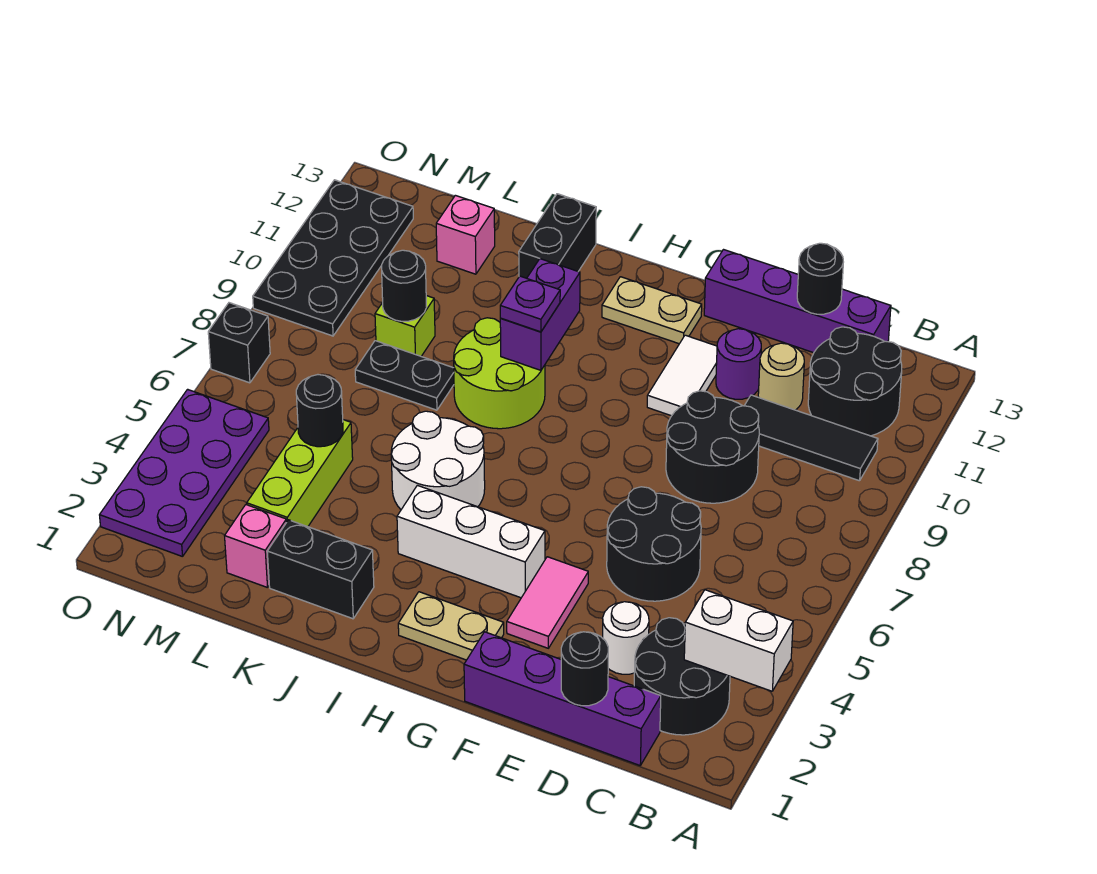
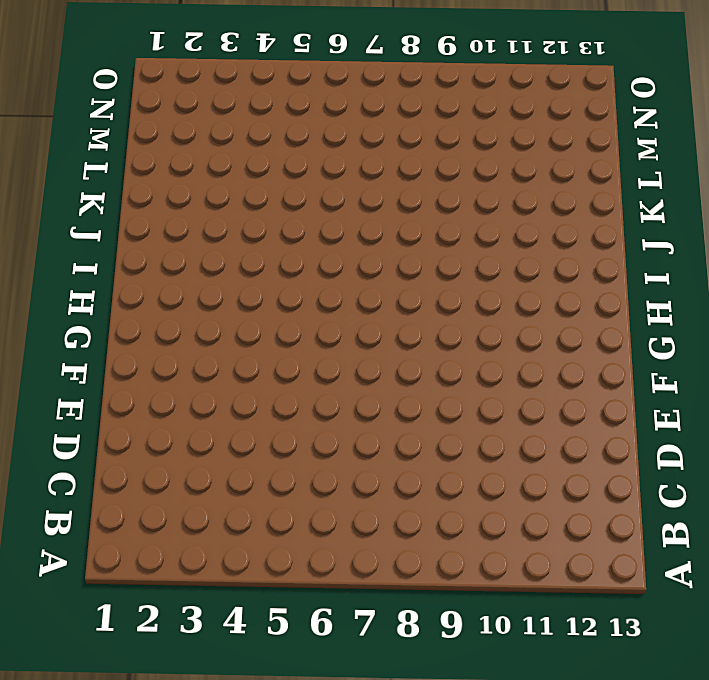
none -> black round brick B2:C3 level 1
none -> black tile B10:D10 level 1
none -> black round brick B11:C12 level 1
none -> purple brick C1:F1 level 1

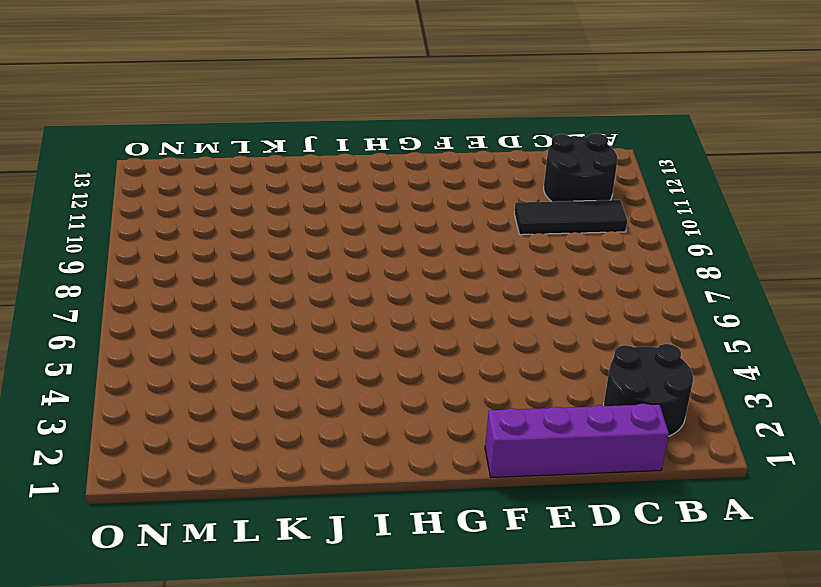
none -> purple brick C13:F13 level 1
none -> white round brick D3 level 1
none -> black round brick D5:E6 level 1
none -> black round brick D8:E9 level 1

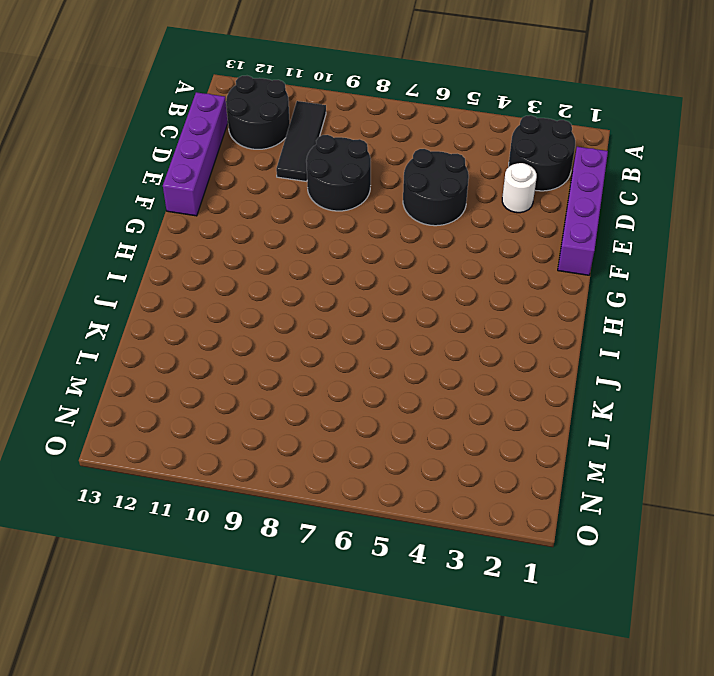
none -> tan round brick D11 level 1
none -> purple round brick E11 level 1
none -> pink tile F3:F4 level 1
none -> white tile F10:F11 level 1

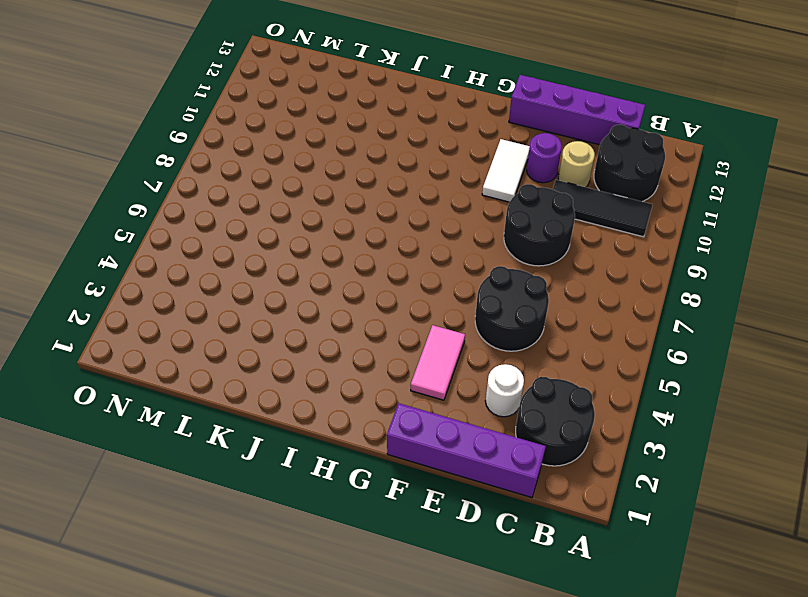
none -> tan plate G2:H2 level 1
none -> white brick G4:I4 level 1
none -> tan plate G12:H12 level 1
none -> white round brick I5:J6 level 1

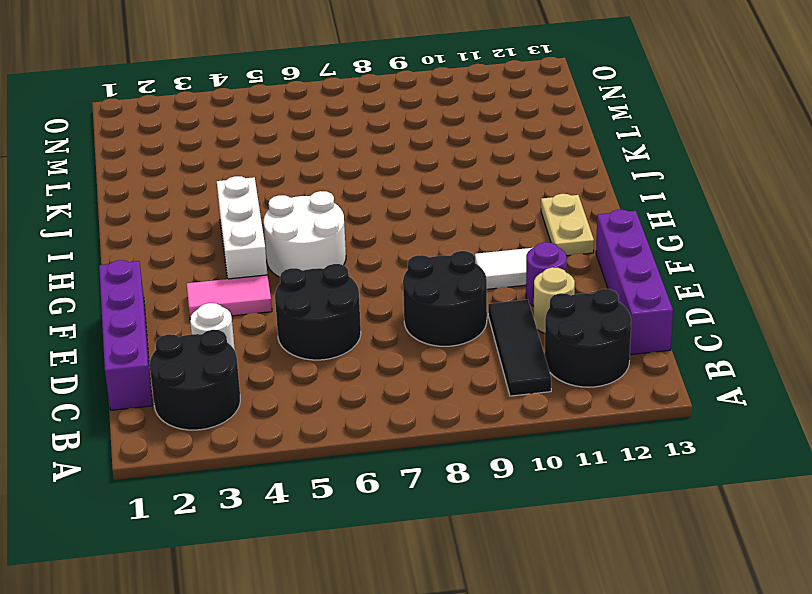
white round brick G5:H6 level 1 -> white round brick I5:J6 level 1
none -> tan plate G2:H2 level 1
none -> lime round brick I8:J9 level 1
none -> black brick J2:K2 level 1
none -> black brick J12:J13 level 1

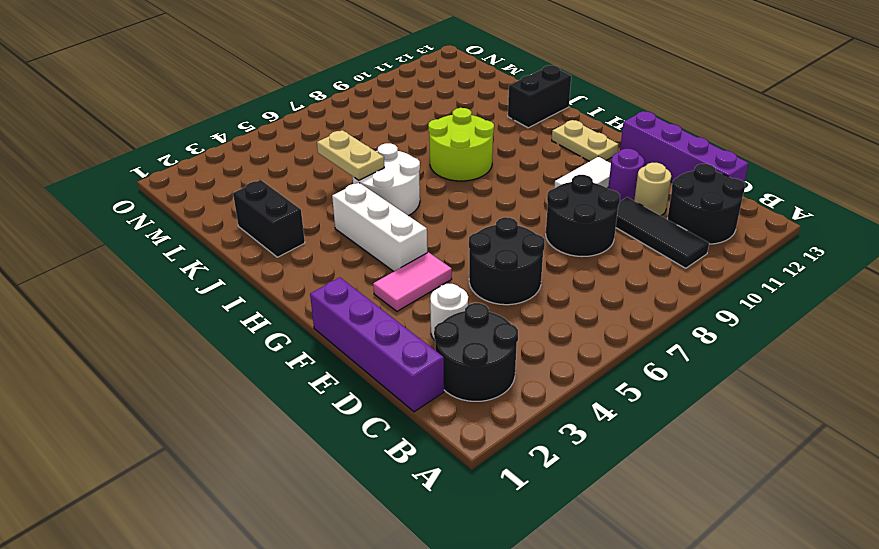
tan plate J5:K5 level 2 -> tan plate G2:H2 level 1
none -> black plate K8:L8 level 1
none -> pink brick L2 level 1
none -> lime brick L3:L5 level 1
none -> lime brick L9 level 1

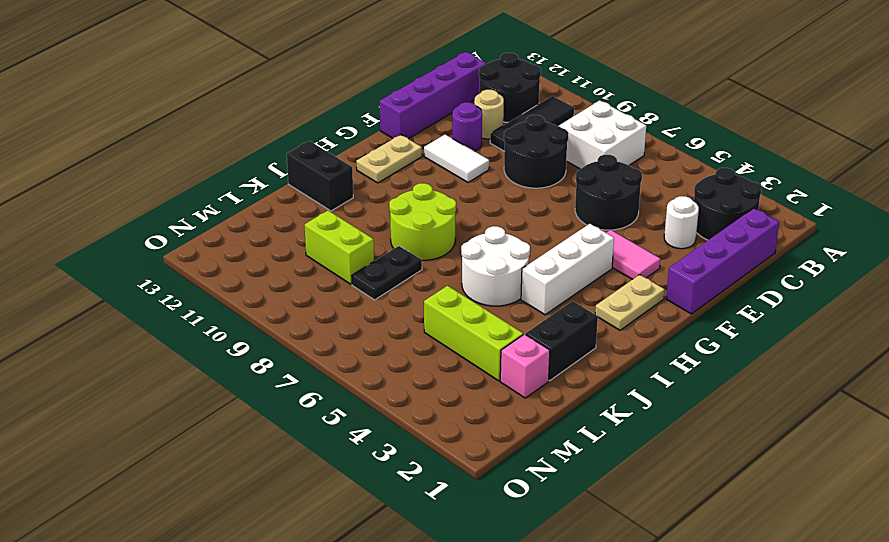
white brick B7:C8 level 1 -> none
lime brick L9:L10 level 1 -> lime brick L9 level 1
none -> pink brick L12 level 1
none -> purple plate N2:O5 level 1
none -> black plate N9:O12 level 1
none -> black brick O7 level 1

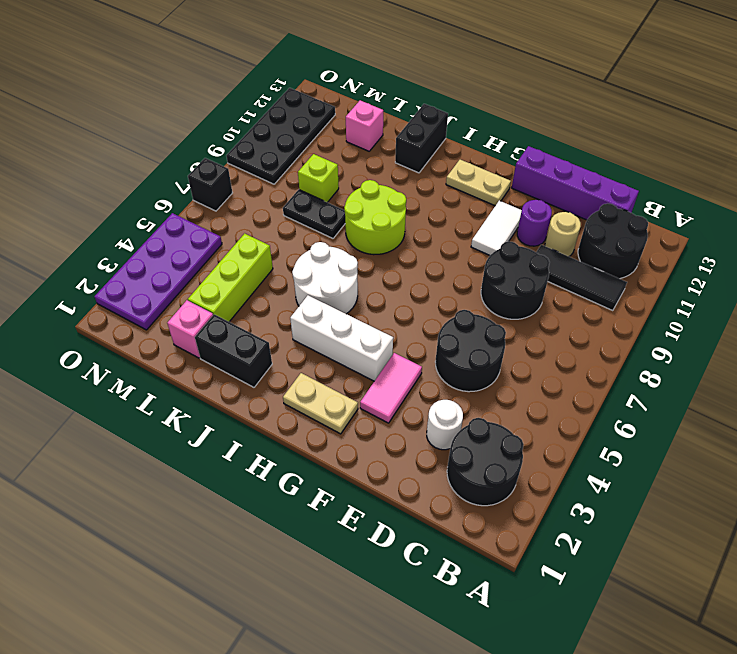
none -> purple brick C1:F1 level 1
none -> white brick A3:B3 level 2
none -> black round brick D1 level 2
none -> black round brick D13 level 2

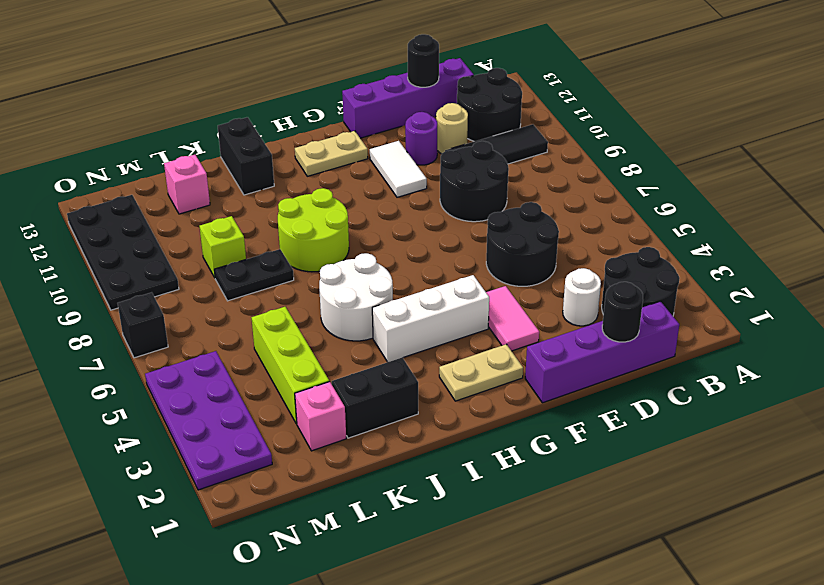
none -> white brick A3:B3 level 2
none -> purple brick I9:I10 level 2
none -> black round brick L5 level 2
none -> black round brick L9 level 2

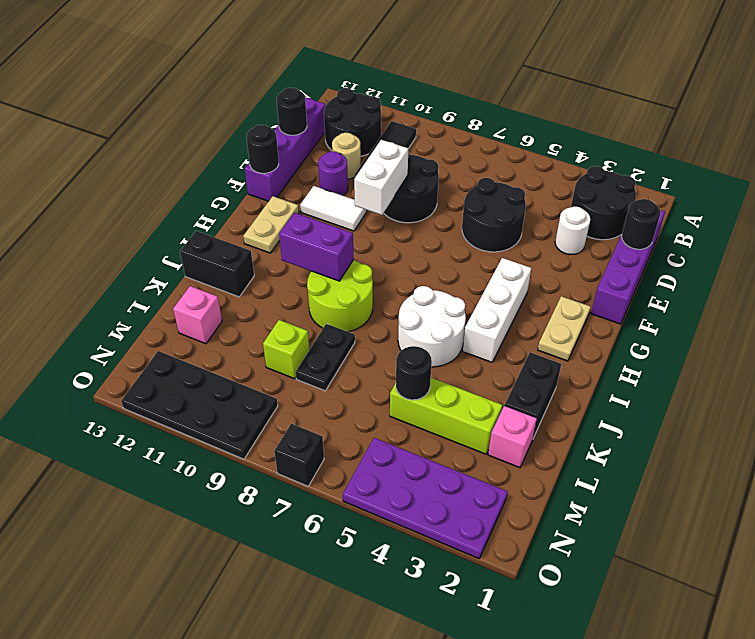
white brick E9:F9 level 2 -> white brick A3:B3 level 2
black round brick F13 level 2 -> black round brick L9 level 2
none -> pink tile F3:F4 level 1
none -> purple plate I9 level 3

